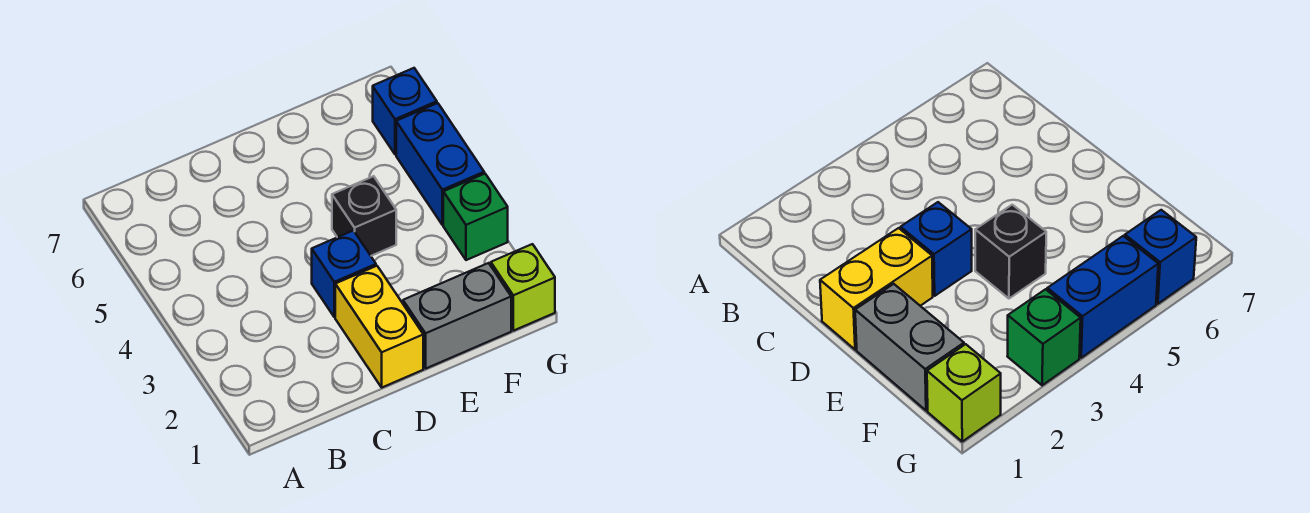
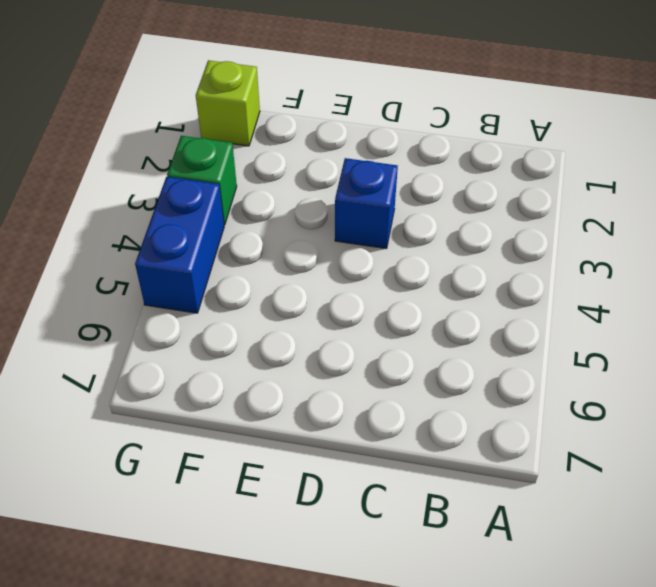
none -> yellow brick D1:D2 level 1
none -> grey brick E1:F1 level 1

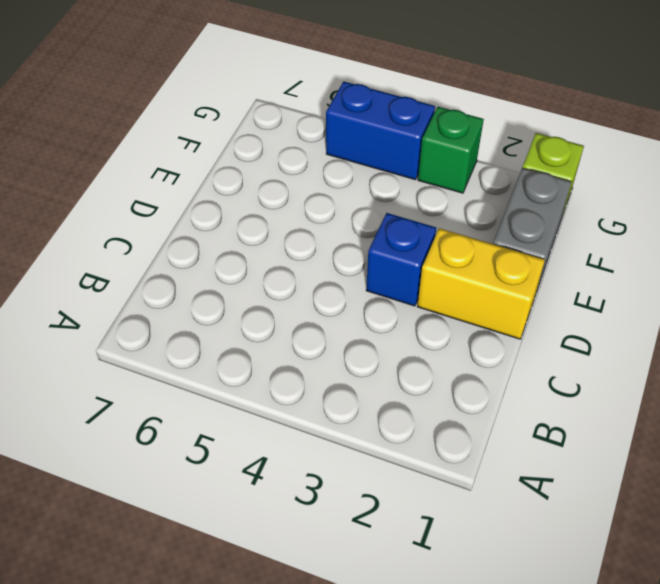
none -> black brick E4 level 1
none -> blue brick G6 level 1

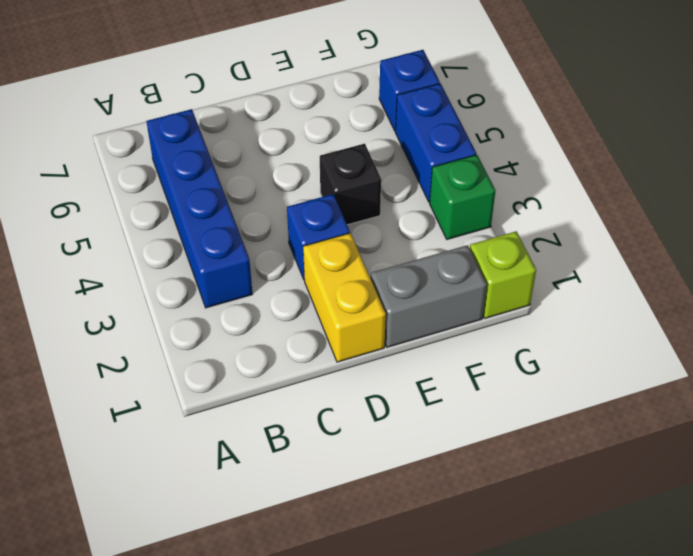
blue brick B3:B6 level 1 -> none

